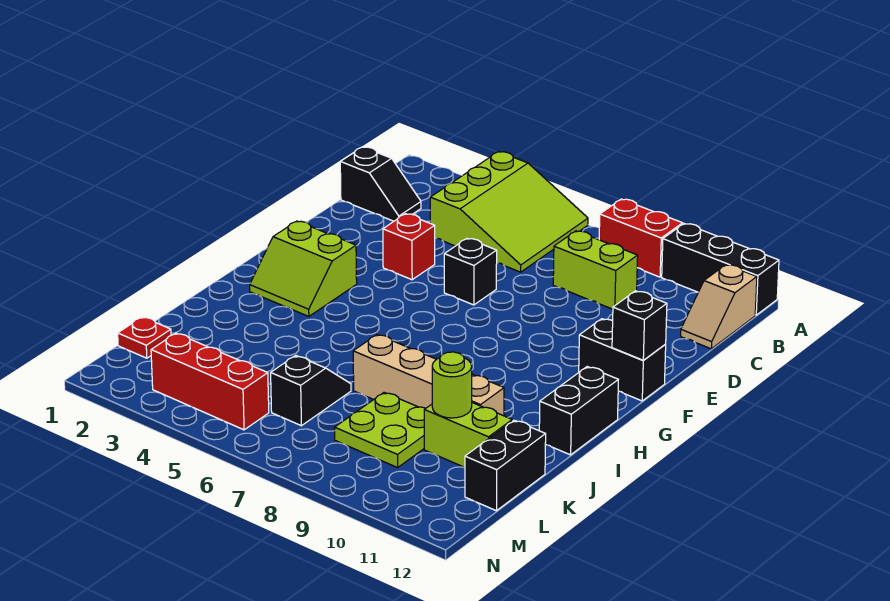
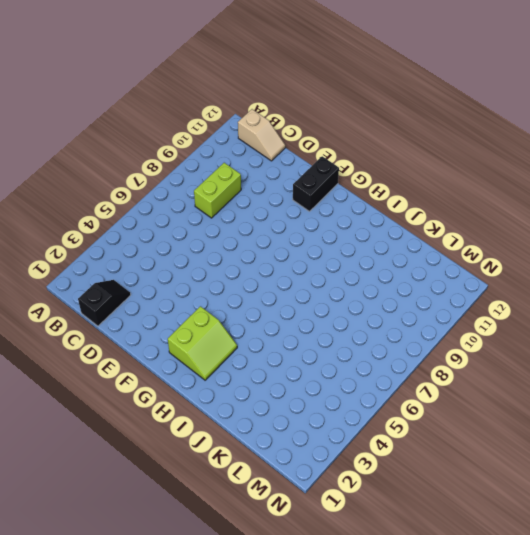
none -> lime slope A4:C6 level 1 top 4
none -> red brick A8:A9 level 1
none -> black brick A10:A12 level 1

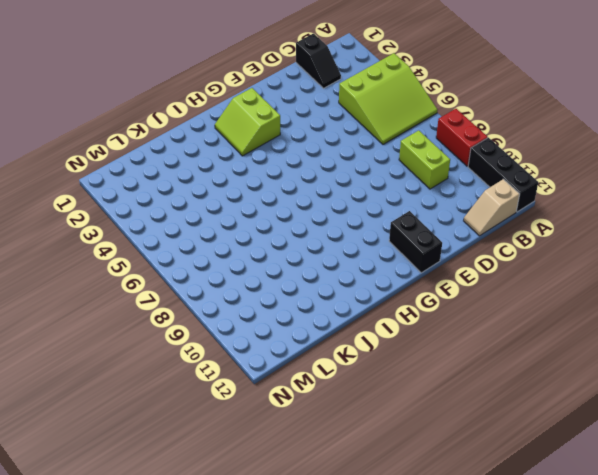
none -> red brick E4 level 1
none -> black brick E6 level 1
none -> black brick H12:I12 level 1

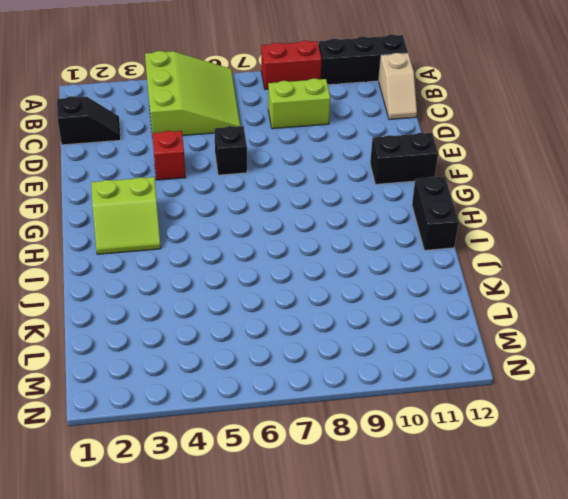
none -> tan brick J7:J10 level 1
none -> black slope K6:L6 level 1 top L
none -> lime plate K8:L9 level 1

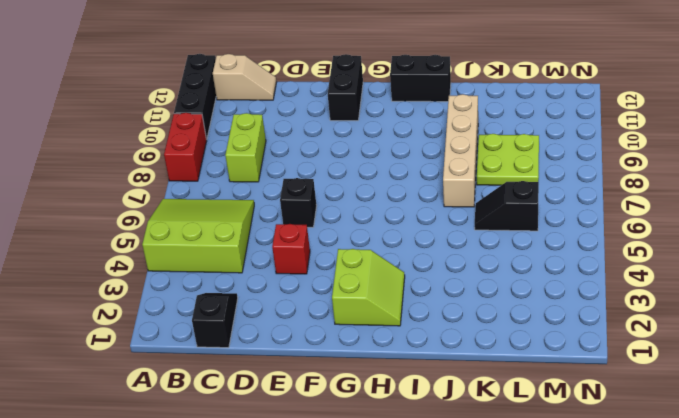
none -> lime brick K10:K11 level 1
none -> black brick K12:L12 level 1
none -> red plate L1 level 1

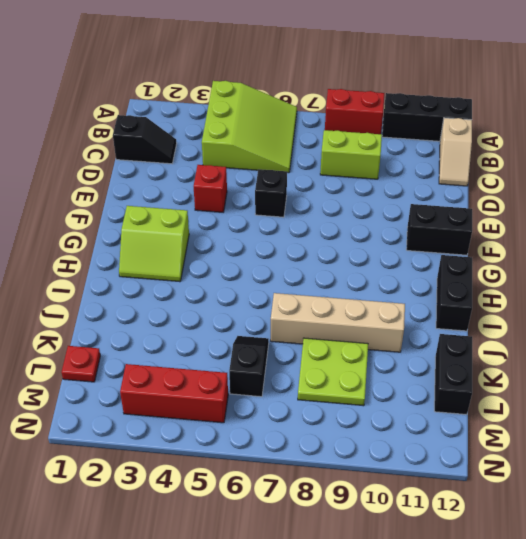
none -> lime brick K10:K11 level 1
none -> black brick F12 level 2
none -> lime round brick K10 level 2

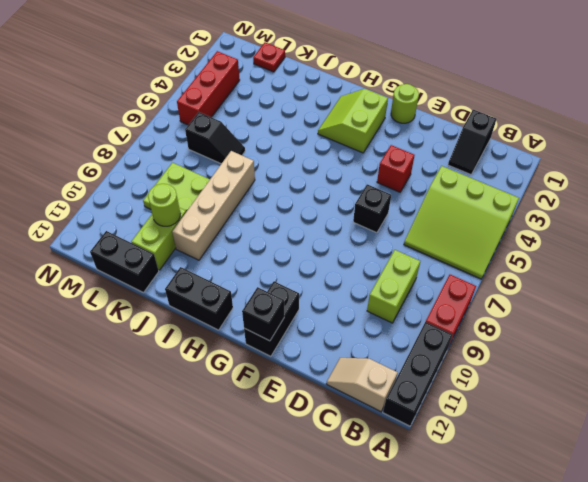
lime round brick F1 level 1 -> none

